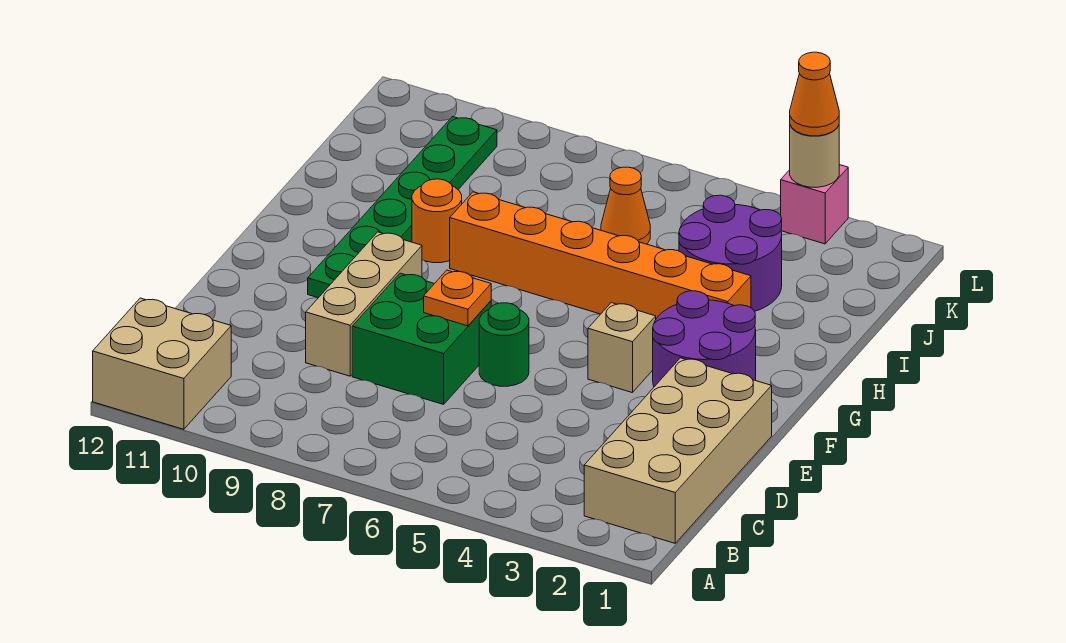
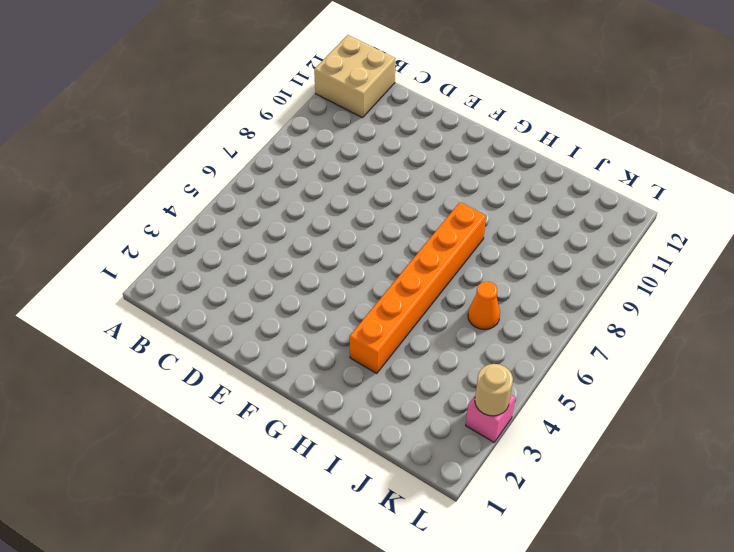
none -> tan brick B1:E2 level 1
none -> green brick D7:E8 level 1
none -> tan brick D9:F9 level 1

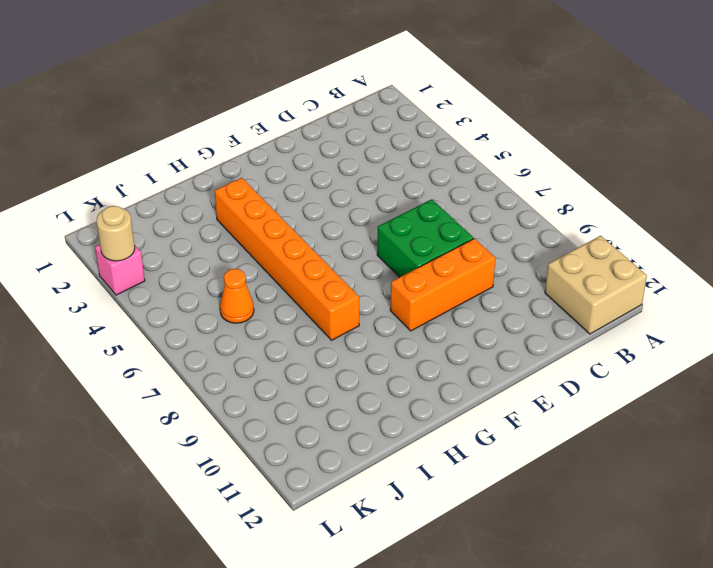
orange brick D9:F9 level 1 -> tan brick D9:F9 level 1
none -> tan brick B1:E2 level 1
none -> green round brick E6 level 1
none -> purple round brick F2:G3 level 1

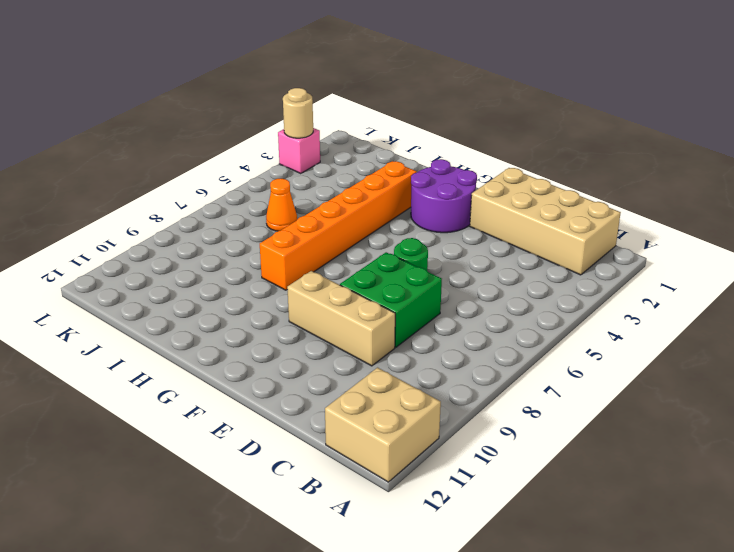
none -> tan brick F4 level 1
none -> green plate F10:K10 level 1
none -> orange round brick H9 level 1

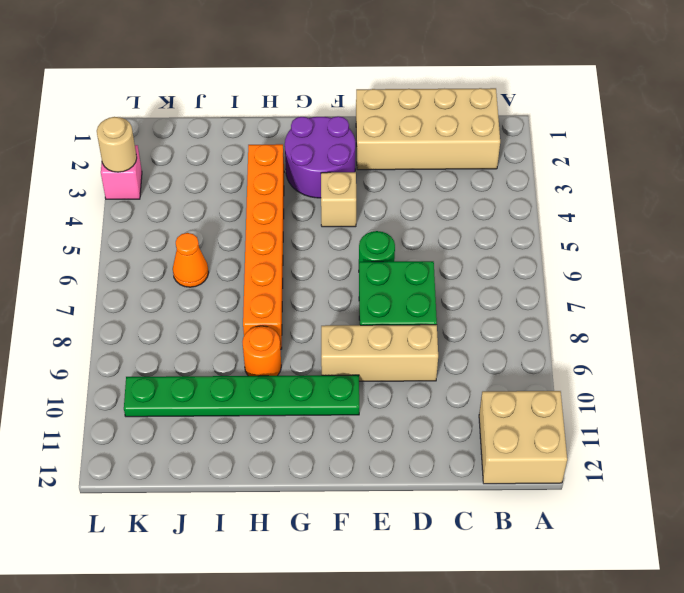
none -> purple round brick I3:J4 level 1
none -> orange plate E7 level 2
none -> orange cone L3 level 3

